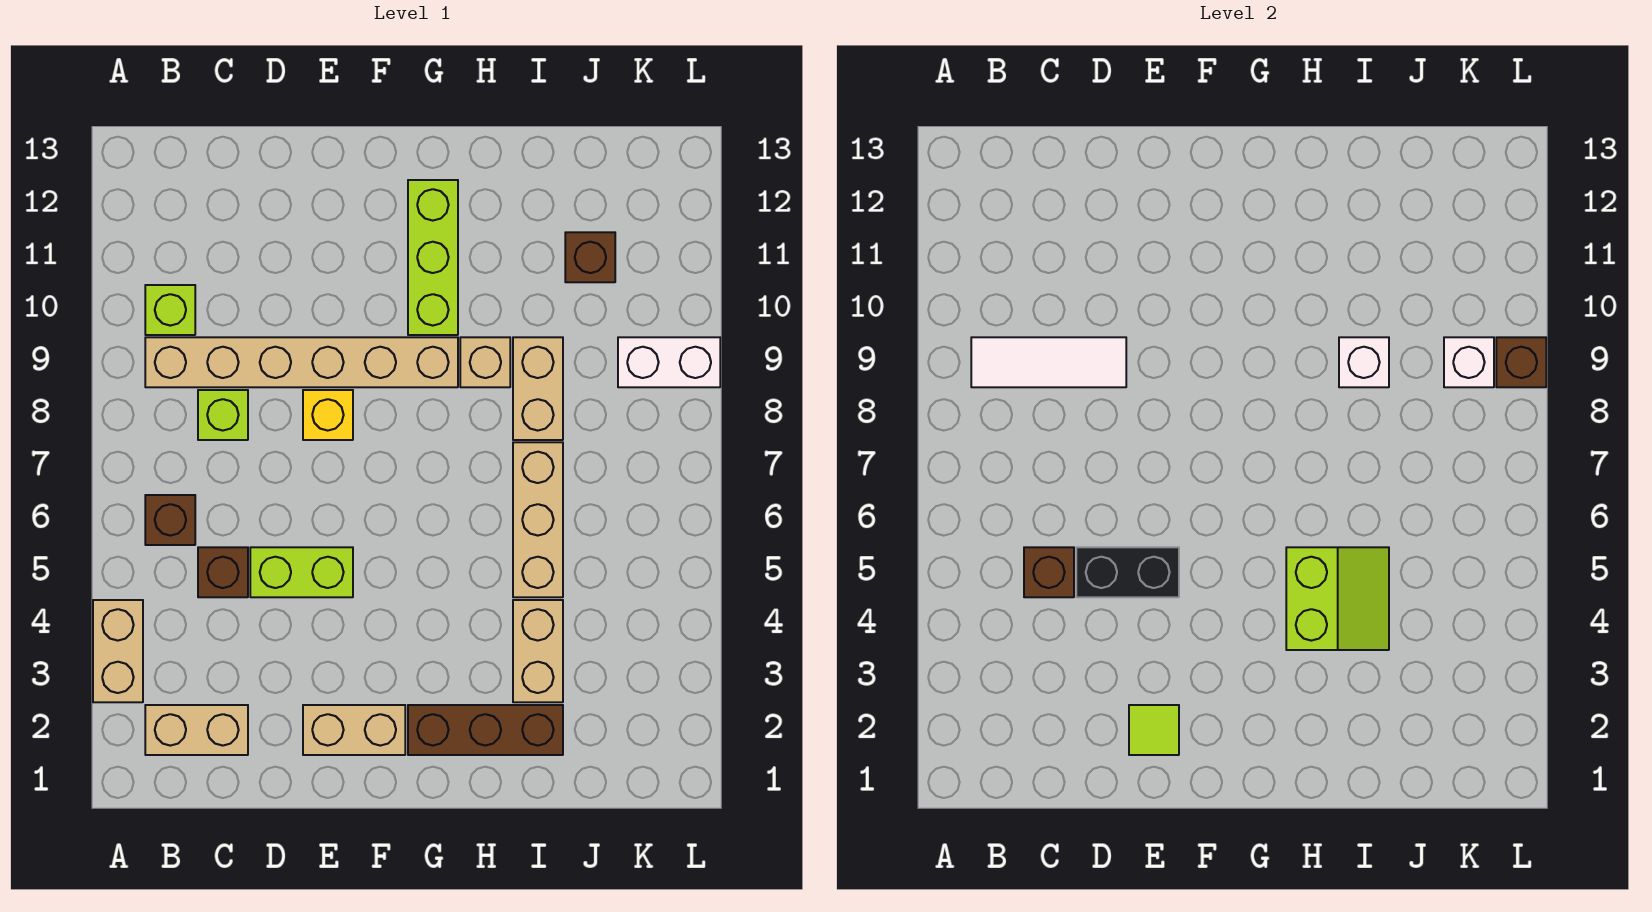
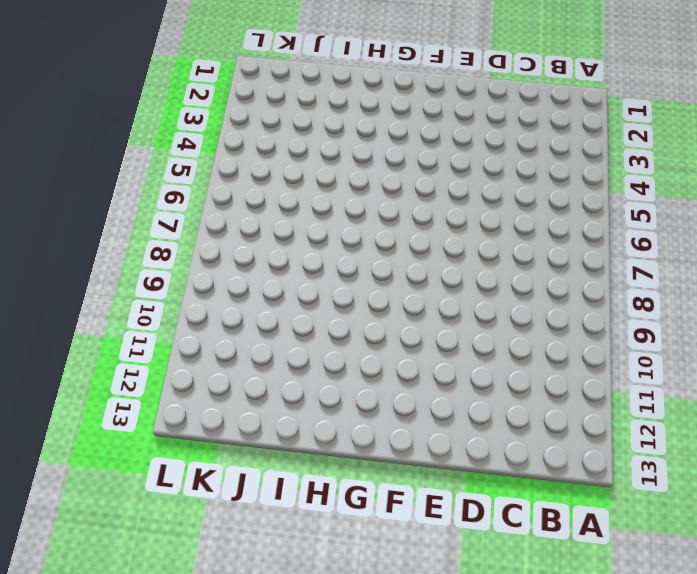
none -> tan brick A3:A4 level 1
none -> tan brick B2:C2 level 1
none -> brown brick B6 level 1

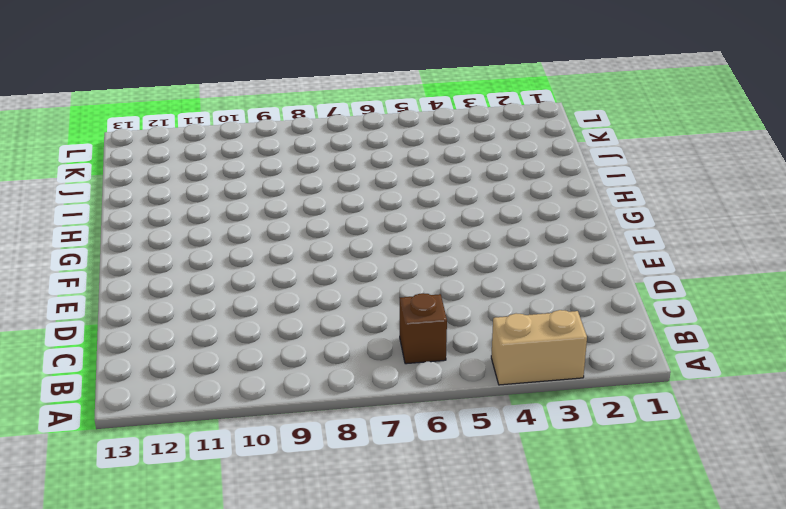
none -> tan brick B2:C2 level 1
none -> tan brick B9:G9 level 1
none -> lime brick B10 level 1

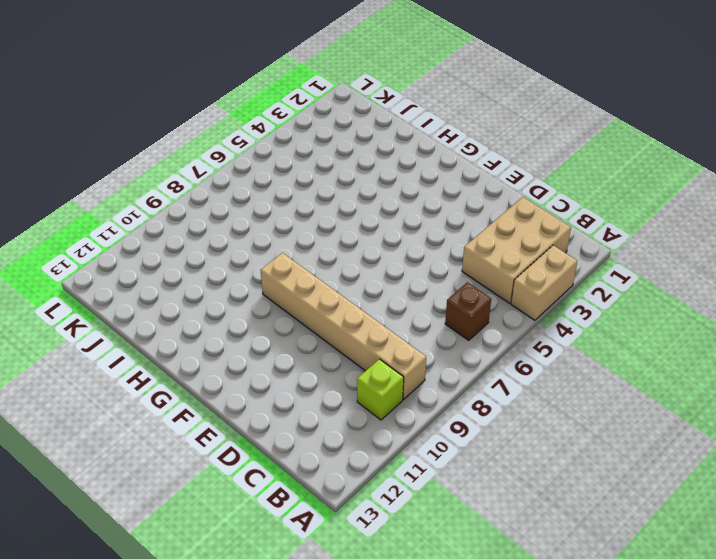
tan brick B2:C4 level 1 -> tan brick B2:C2 level 1
none -> brown brick C5 level 1
none -> lime brick C8 level 1
none -> lime brick D5:E5 level 1

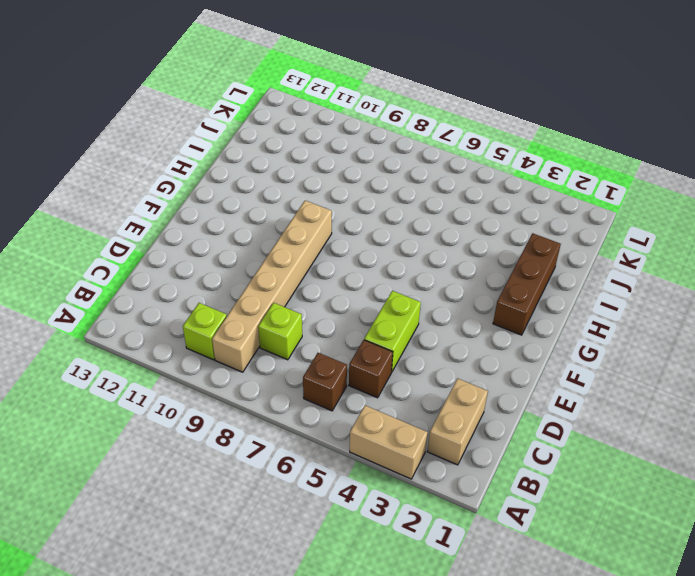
none -> tan brick E2:F2 level 1
none -> yellow brick E8 level 1
none -> lime brick G10:G12 level 1

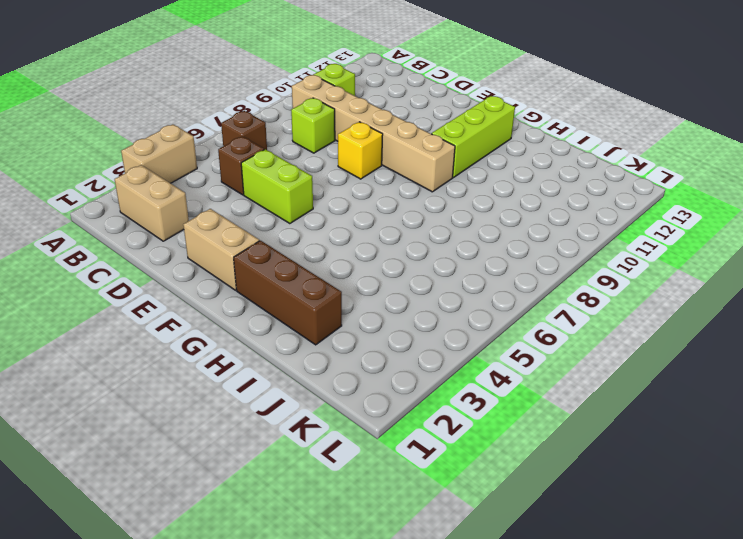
none -> tan brick H9 level 1
none -> tan brick I3:I4 level 1
none -> tan brick I5:I7 level 1

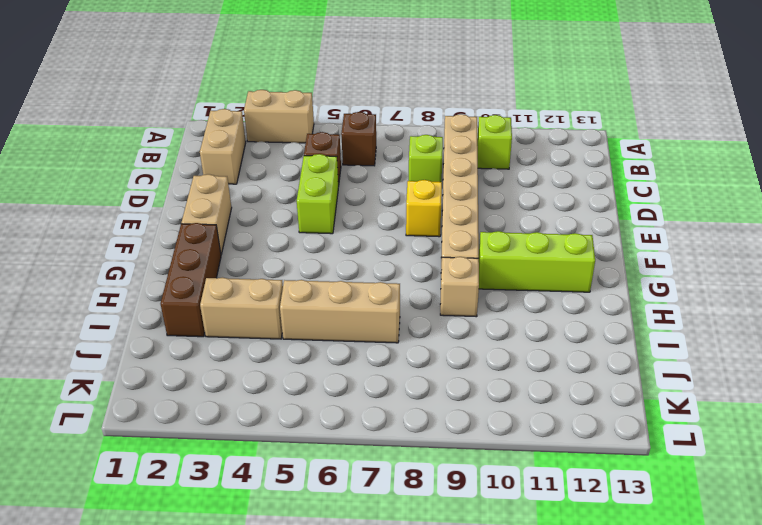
none -> tan brick I8:I9 level 1
none -> brown brick J11 level 1
none -> white brick K9:L9 level 1

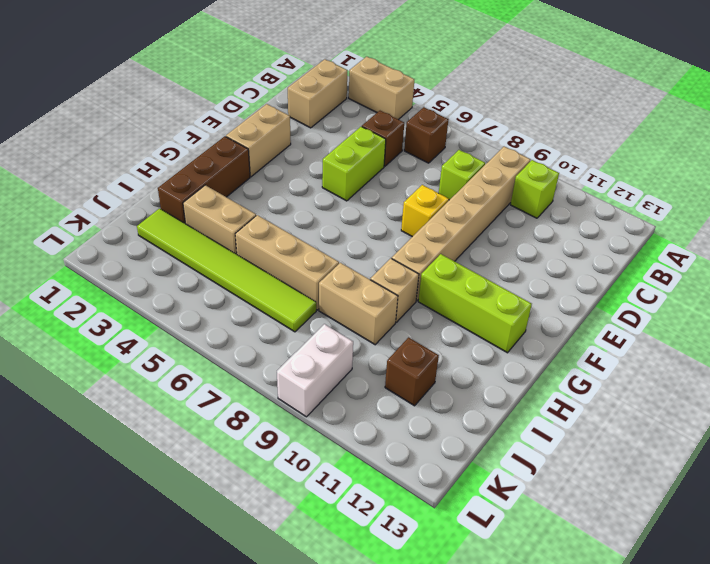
lime tile J2:J7 level 1 -> none
none -> white tile B9:D9 level 2
none -> brown brick C5 level 2
none -> black brick D5:E5 level 2

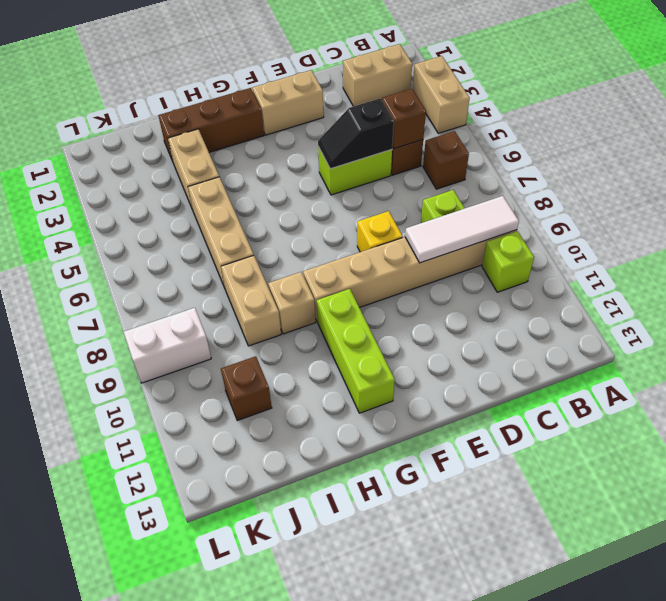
black slope D5:E5 level 2 top D -> black brick D5:E5 level 2
none -> lime tile E2 level 2
none -> lime slope H4:I5 level 2 top H
none -> white brick I9 level 2

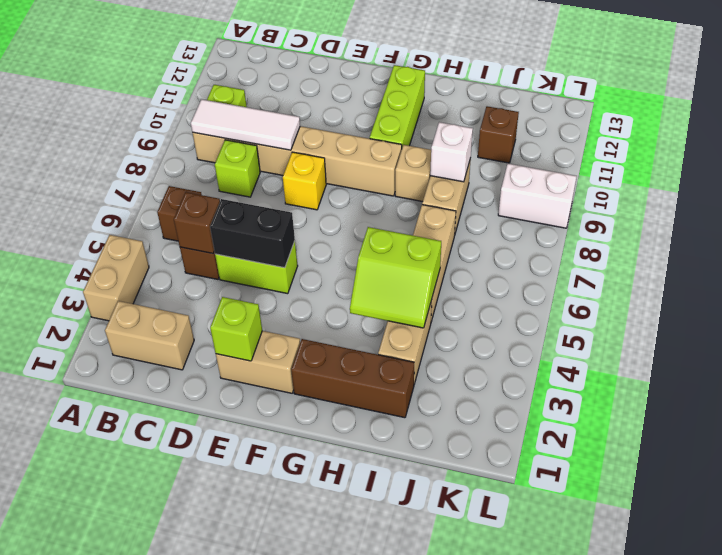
lime brick E2 level 2 -> lime tile E2 level 2
lime slope H4:I5 level 2 top 5 -> lime slope H4:I5 level 2 top H
none -> white brick K9 level 2
none -> brown brick L9 level 2

